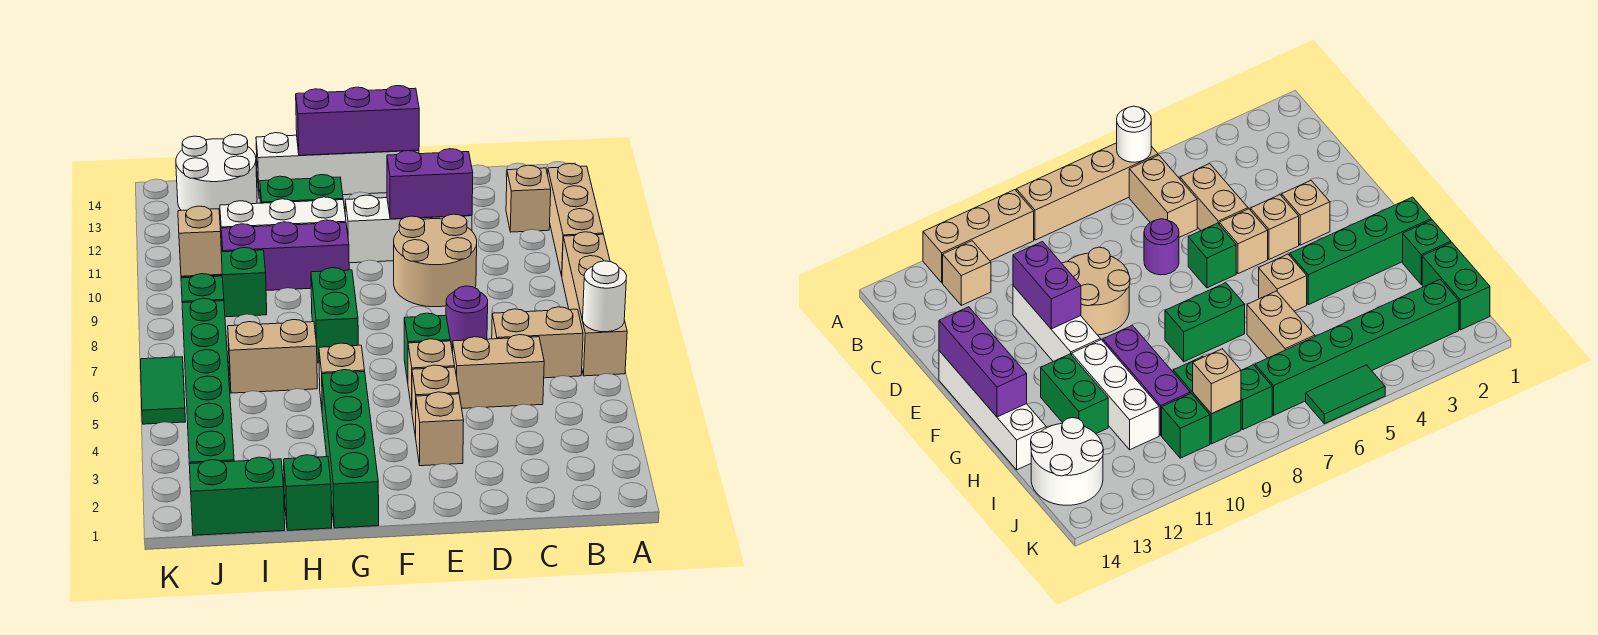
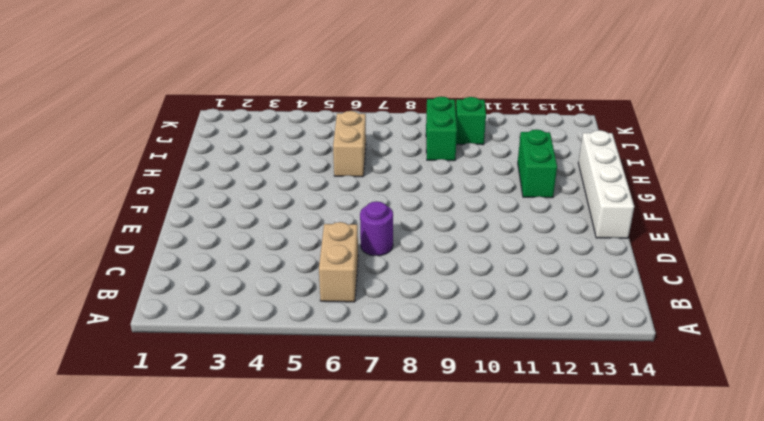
none -> tan brick A6:A9 level 1
none -> tan brick A10:A12 level 1
none -> tan brick B12 level 1
none -> tan brick C5:D5 level 1

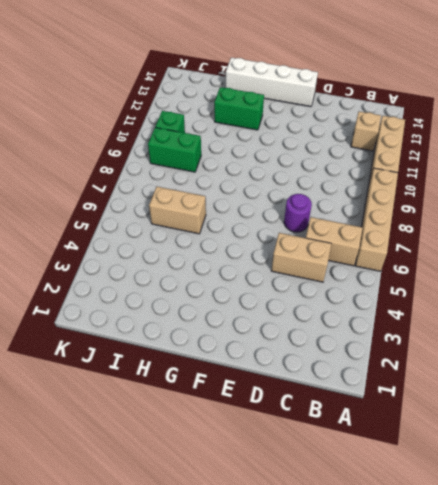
none -> tan round brick D9:E10 level 1
none -> white brick D11:F11 level 1
none -> tan brick E3 level 1
none -> tan brick E4 level 1

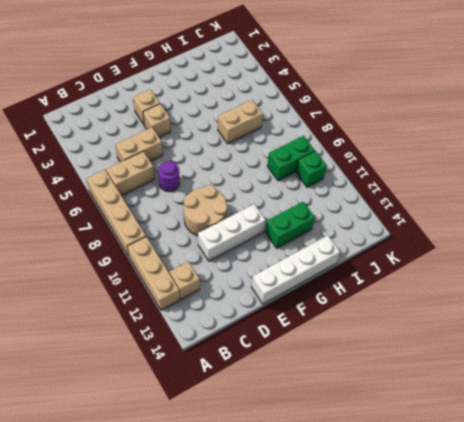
none -> tan brick E5 level 1
none -> green brick E6 level 1
none -> green brick G1:G4 level 1
none -> tan brick G5 level 1

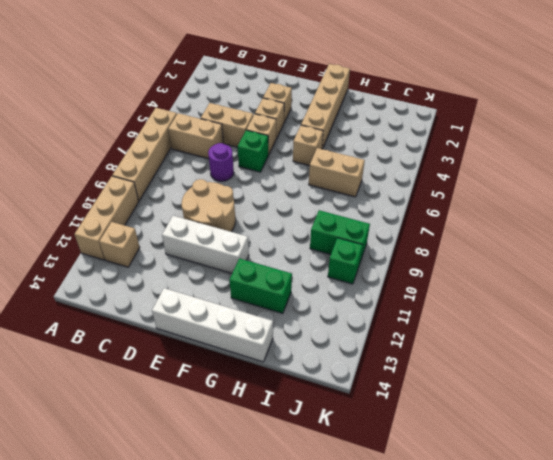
tan brick G1:G4 level 1 -> green brick G1:G4 level 1
none -> green brick G7:G8 level 1
none -> purple brick G10:I10 level 1
none -> white brick G11:I11 level 1
none -> green brick H1 level 1

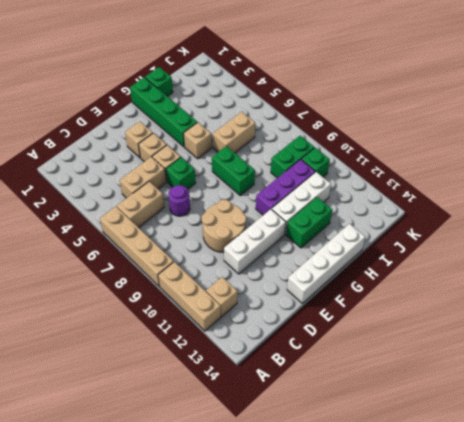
none -> green brick I1:J1 level 1
none -> white round brick I13:J14 level 1
none -> green brick J2:J7 level 1
none -> green brick J8 level 1

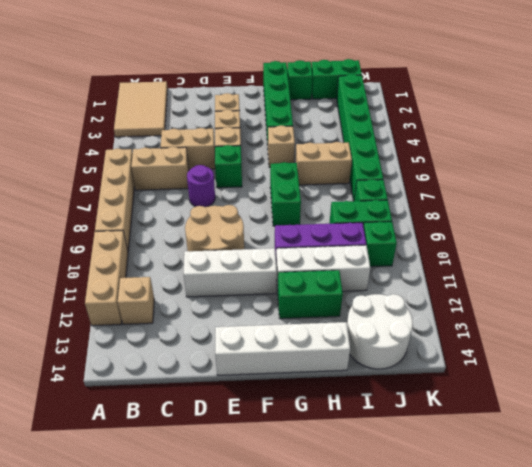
tan tile A1:B3 level 1 -> none
none -> green tile K5:K6 level 1
none -> white round brick A6 level 2
none -> purple brick D11:E11 level 2
none -> purple brick E14:G14 level 2

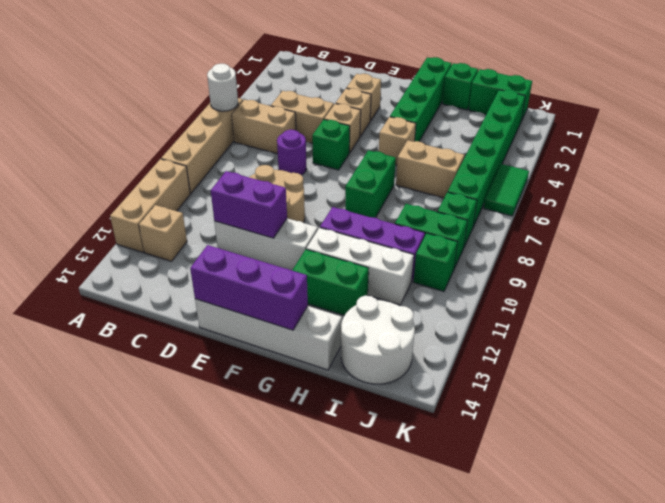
none -> tan brick J9 level 2

